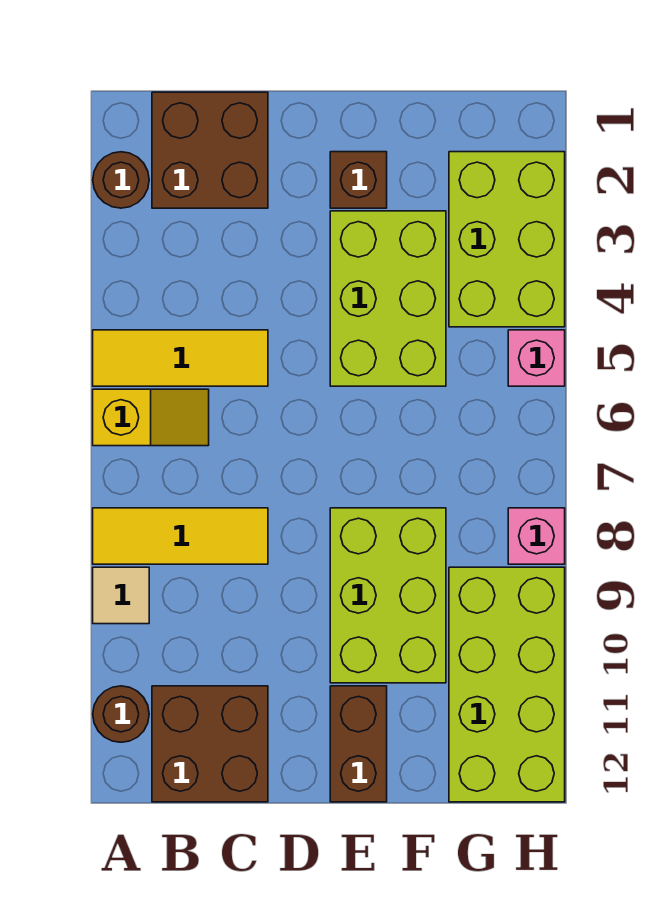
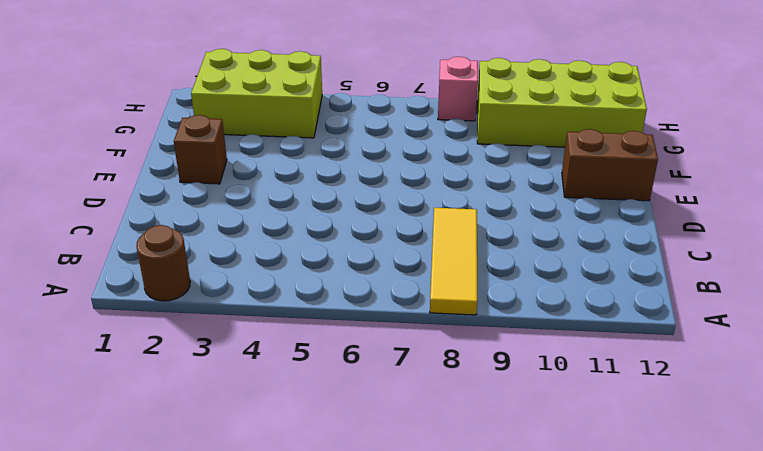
none -> yellow tile A5:C5 level 1
none -> yellow slope A6:B6 level 1 top A
none -> tan tile A9 level 1

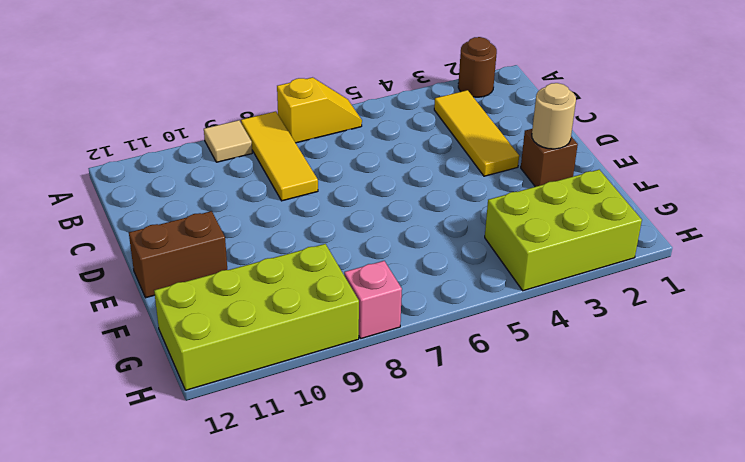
yellow slope A6:A7 level 1 top 7 -> yellow slope A6:B6 level 1 top A
yellow tile B3:D3 level 1 -> yellow tile A5:C5 level 1
tan round brick E2 level 2 -> none
none -> brown round brick A11 level 1
none -> brown brick B1:C2 level 1
none -> brown brick B11:C12 level 1

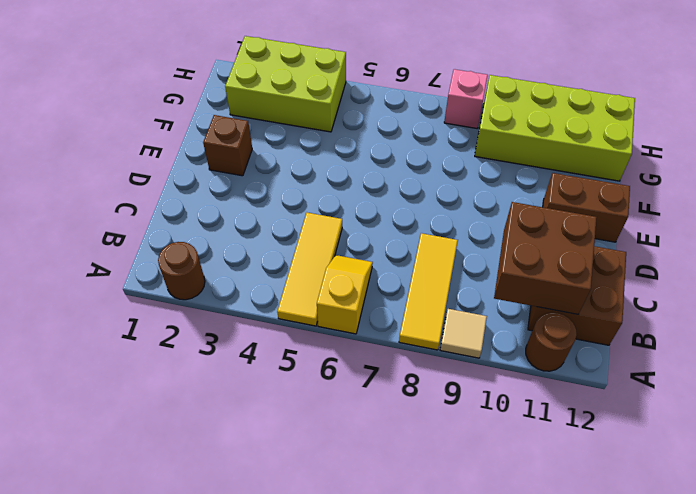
brown brick B10:C11 level 2 -> brown brick B1:C2 level 1
none -> lime brick E3:F5 level 1
none -> lime brick E8:F10 level 1
none -> pink brick H5 level 1

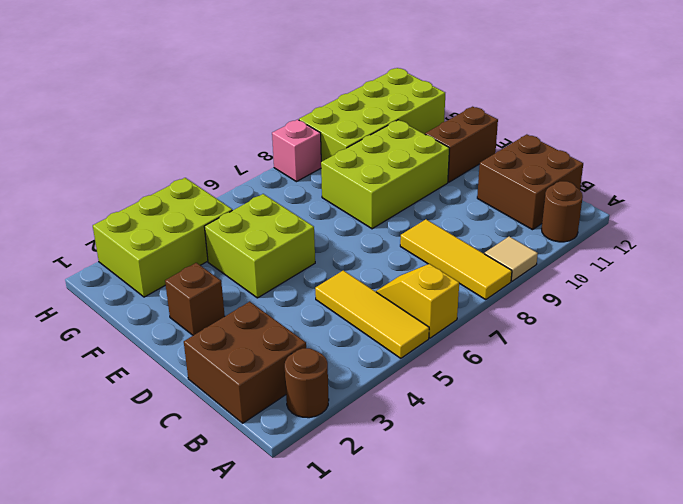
lime brick E4:F5 level 1 -> lime brick E3:F5 level 1
none -> pink brick H5 level 1

